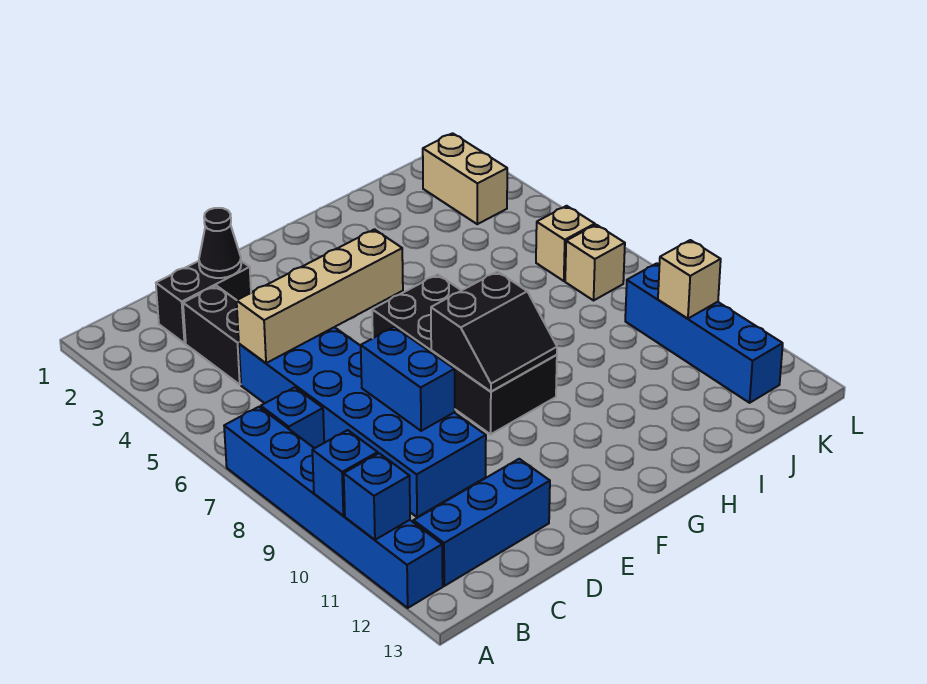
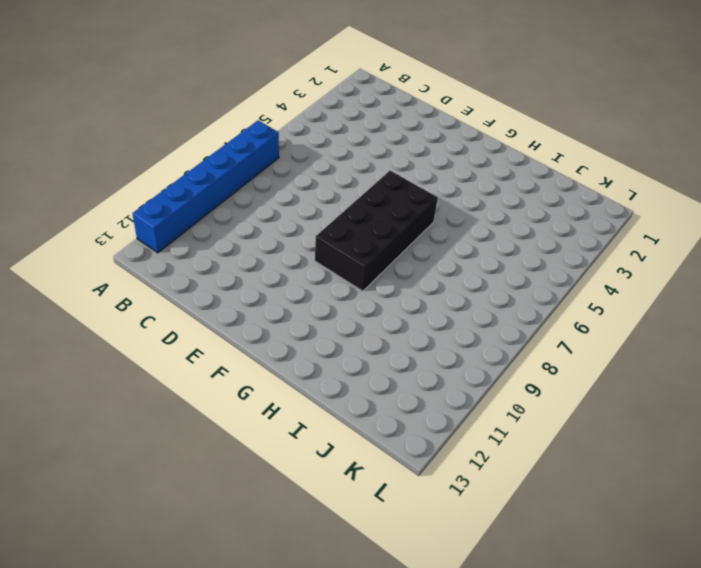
none -> blue brick B7 level 1
none -> blue brick B12:D12 level 1
none -> black brick C2:D2 level 1

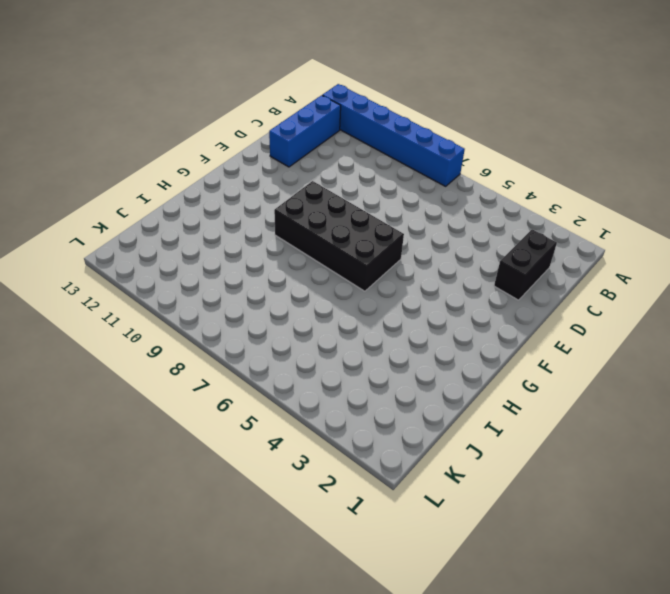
none -> blue brick B7 level 1
none -> black brick C3:C4 level 1
none -> blue brick C5:D10 level 1

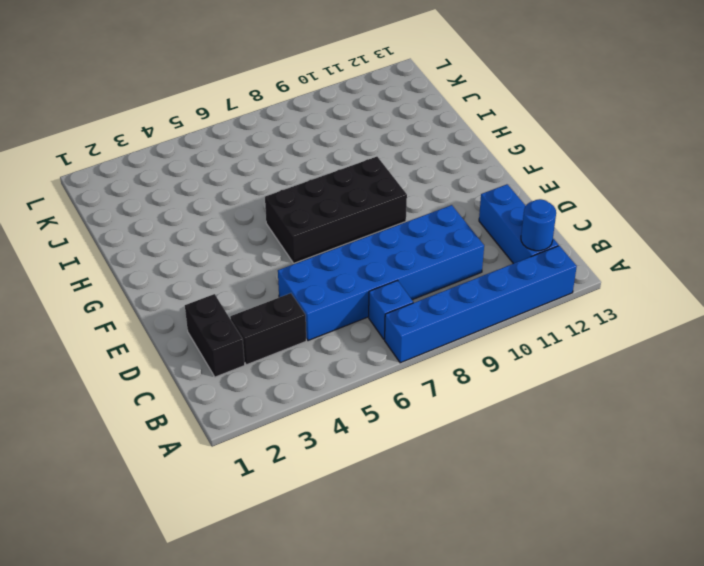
blue round brick B12 level 2 -> none
none -> tan brick K2:K3 level 1
none -> tan brick K6 level 1
none -> tan brick K7 level 1

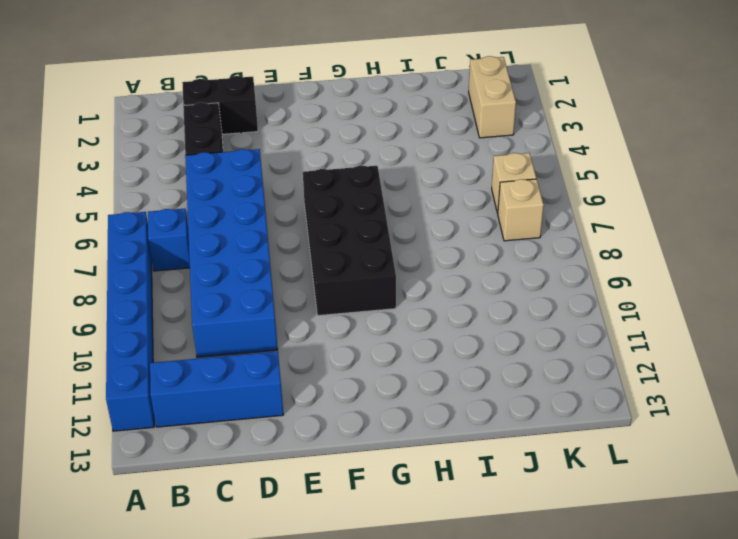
none -> blue brick K9:K12 level 1
none -> blue brick A10 level 2
none -> blue brick A11 level 2

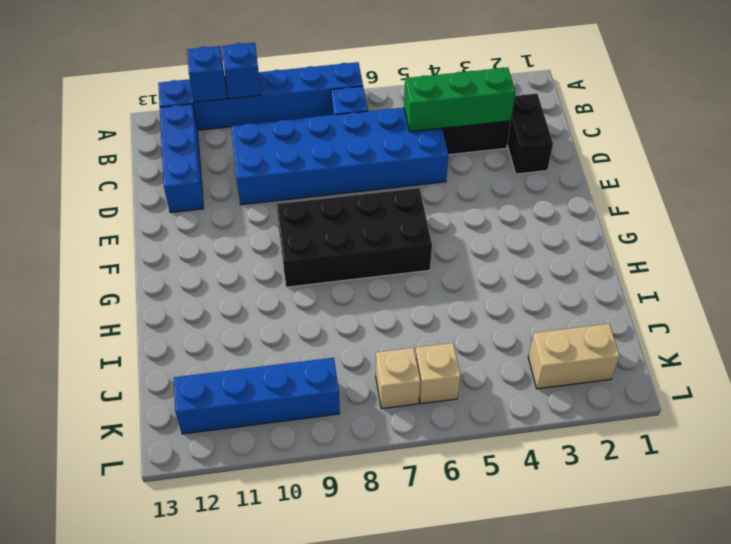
green brick C3:C5 level 2 -> tan brick C5:F5 level 2
none -> black cone D2 level 2
none -> blue brick D8:D9 level 2
none -> black slope F8:G9 level 2 top 8

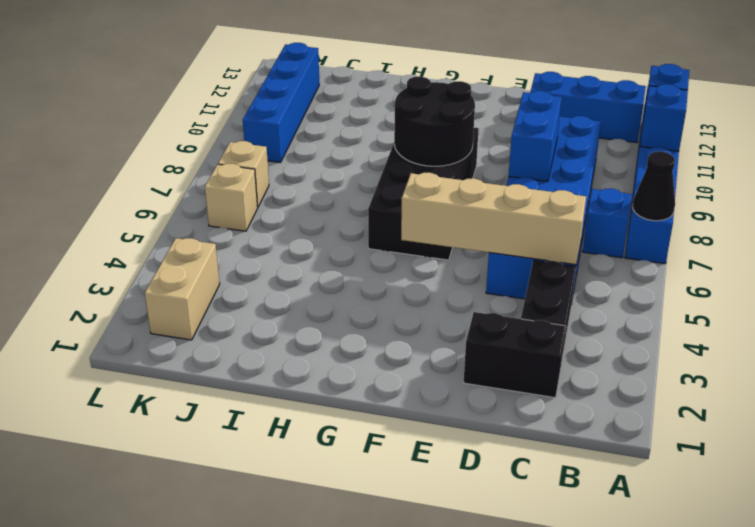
black cone A7 level 2 -> black cone D2 level 2
black round brick F8:G9 level 2 -> black slope F8:G9 level 2 top 8
none -> tan brick K10 level 2

